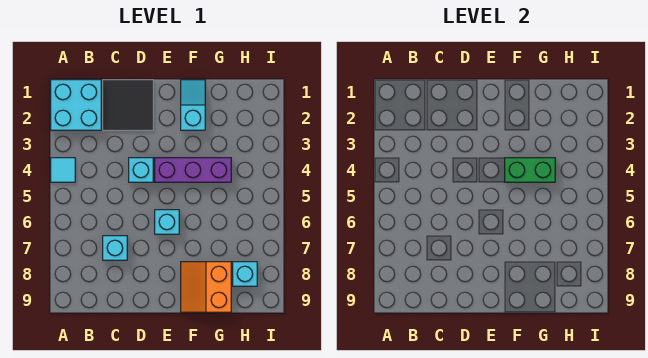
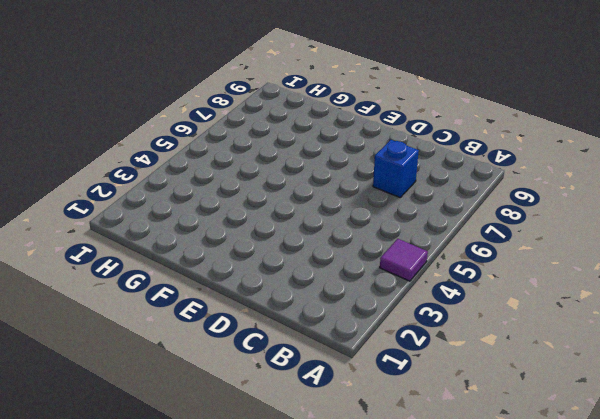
purple tile A4 level 1 -> cyan tile A4 level 1
blue brick C7 level 1 -> cyan brick C7 level 1
none -> cyan brick A1:B2 level 1
none -> black tile C1:D2 level 1

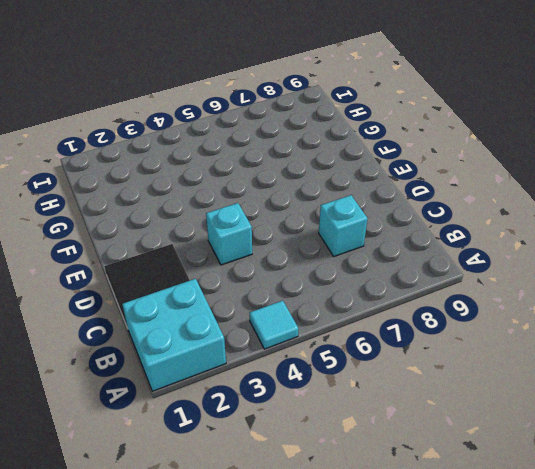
none -> purple brick E4:G4 level 1
none -> cyan brick E6 level 1

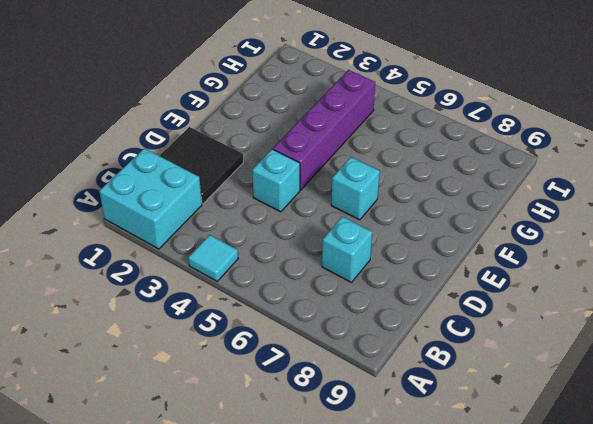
purple brick E4:H4 level 1 -> purple brick E4:G4 level 1
none -> cyan slope F1:F2 level 1 top 2
none -> orange slope F8:G9 level 1 top G

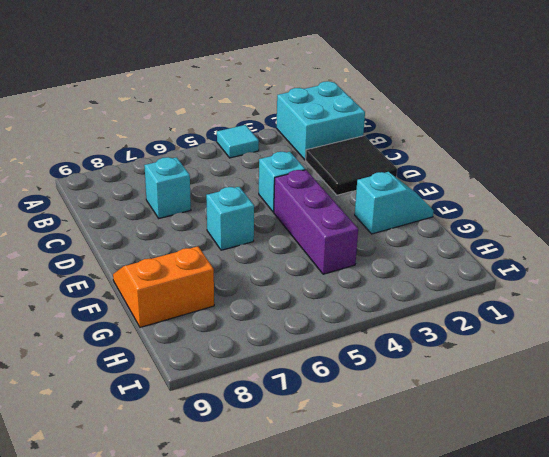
none -> cyan brick H8 level 1
none -> green brick F4:G4 level 2

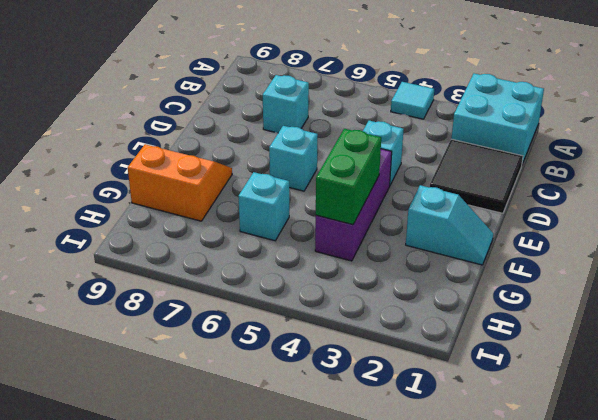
cyan brick G6 level 1 -> cyan brick H8 level 1

